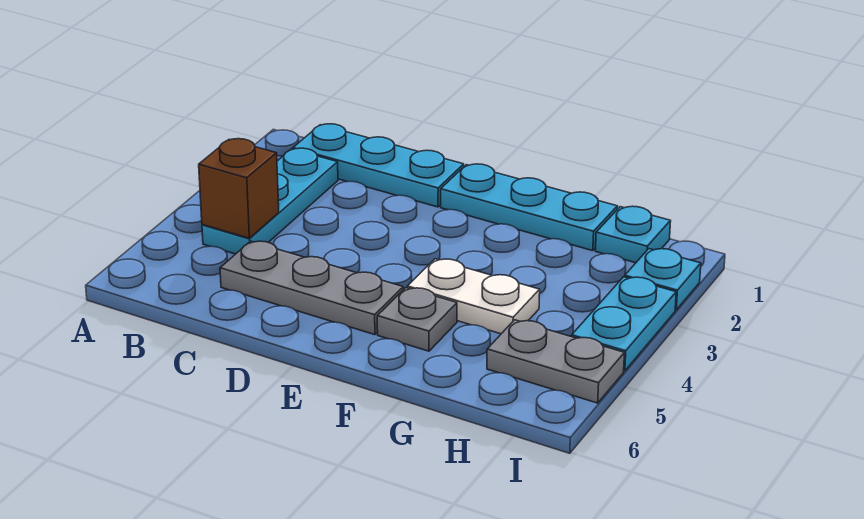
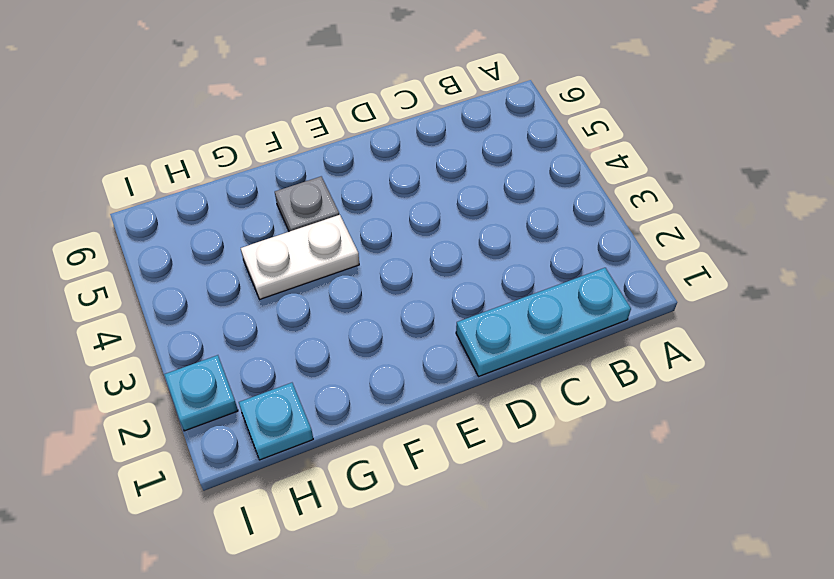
none -> cyan plate B2:B4 level 1
none -> grey plate C5:E5 level 1

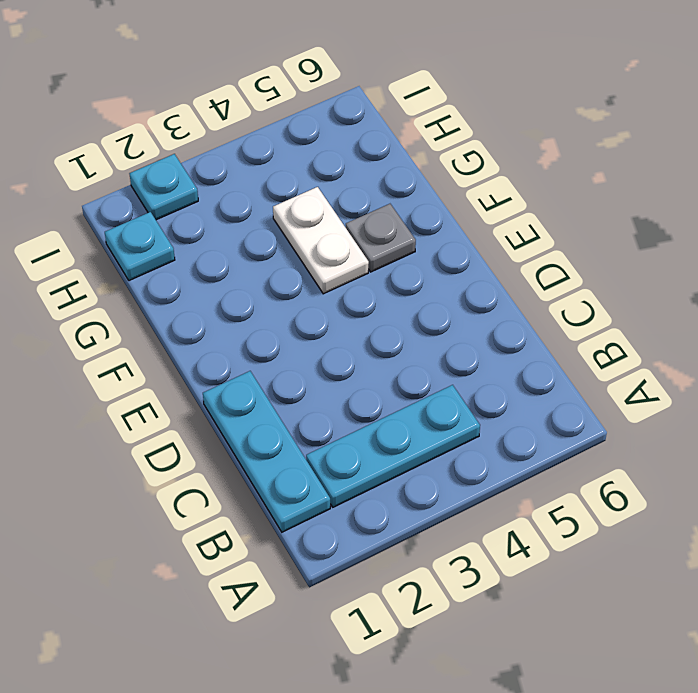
none -> grey plate C5:E5 level 1
none -> cyan plate E1:G1 level 1

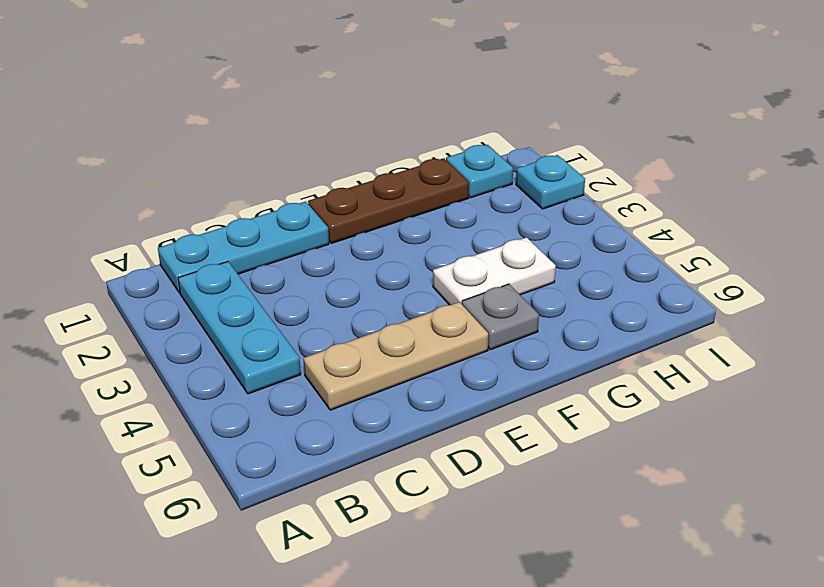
tan plate C5:E5 level 1 -> grey plate C5:E5 level 1
brown plate E1:G1 level 1 -> cyan plate E1:G1 level 1
none -> grey plate H5:I5 level 1
none -> cyan plate I3:I4 level 1

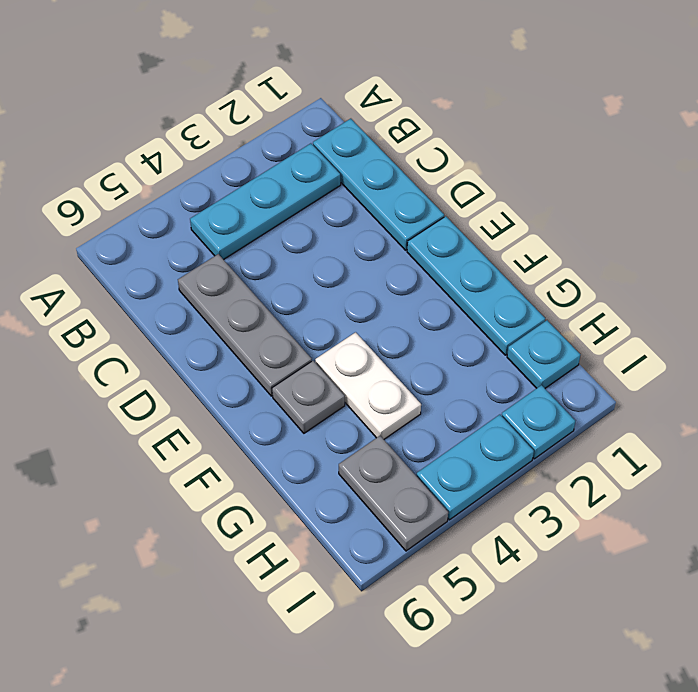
none -> brown brick B4 level 2

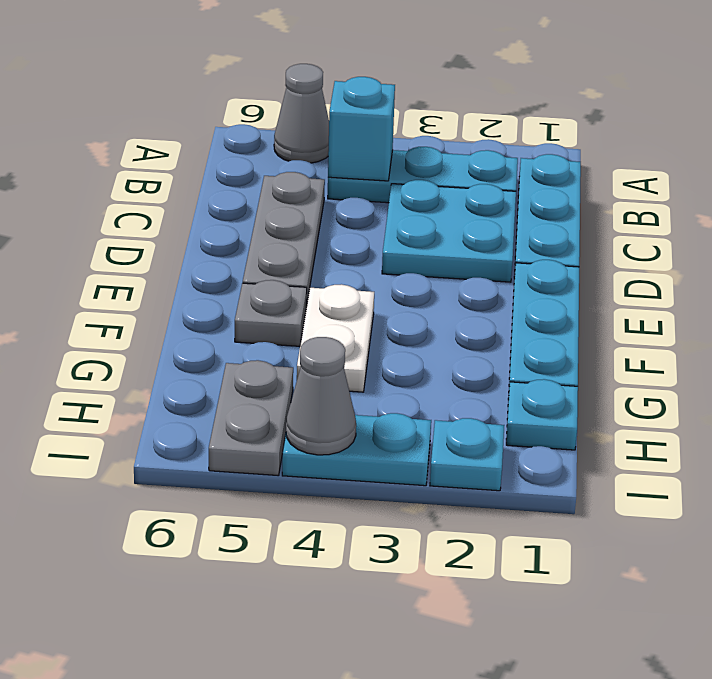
grey cone A5 level 1 -> none
cyan brick B4 level 2 -> brown brick B4 level 2
cyan plate C2:D3 level 1 -> none
grey cone I4 level 2 -> none

